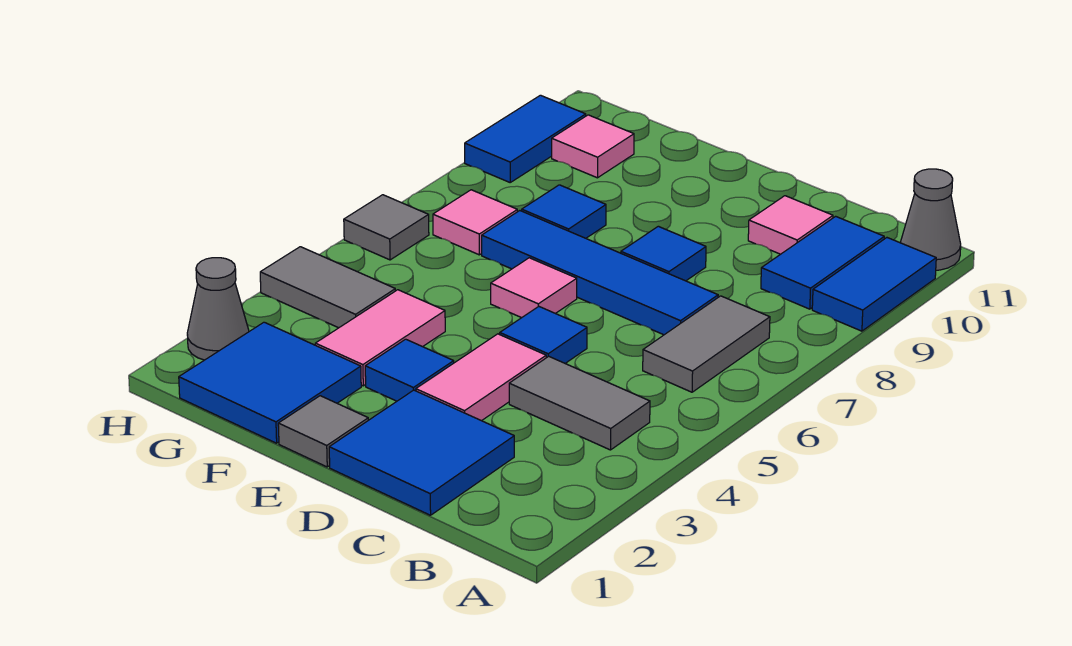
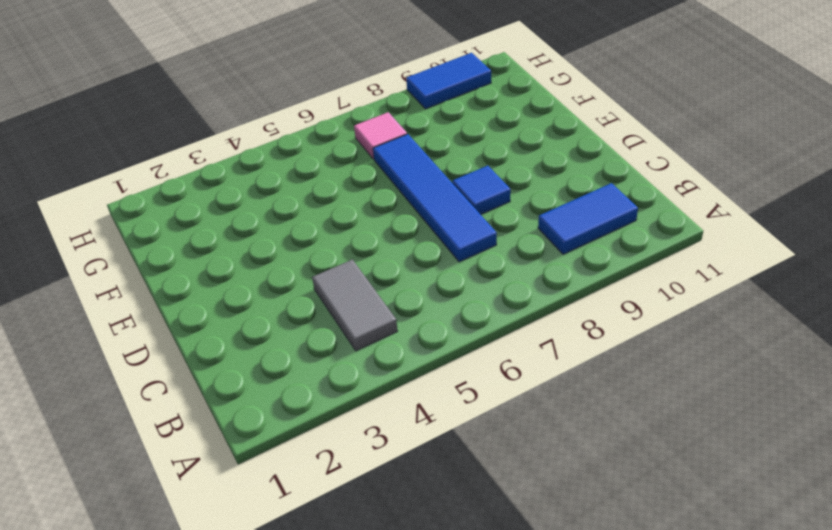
none -> blue tile A9:A10 level 1
none -> grey cone A11 level 1
none -> grey tile B6:B7 level 1

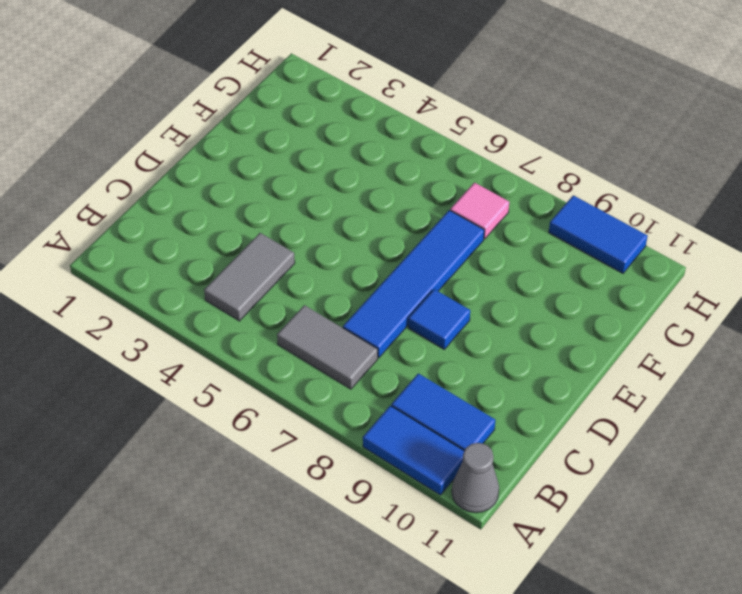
none -> blue tile C1:D2 level 1
none -> pink tile C10 level 1
none -> pink tile D3:D4 level 1

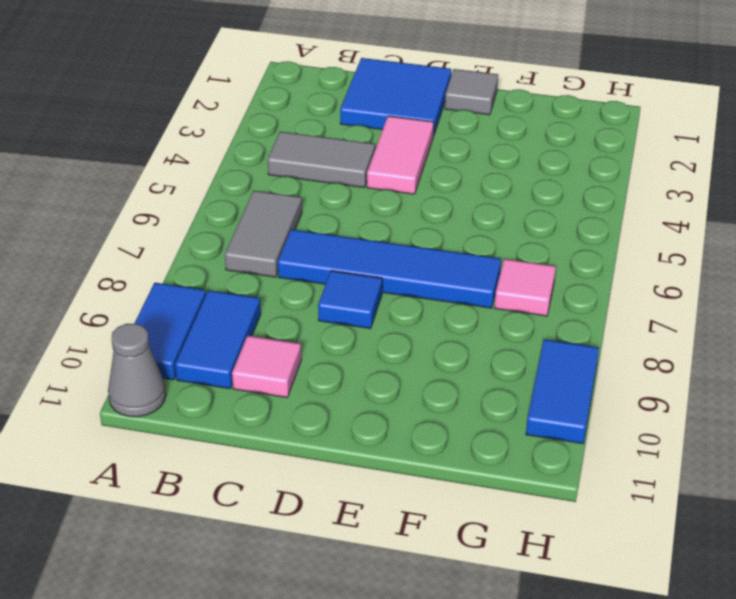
none -> blue tile D5 level 1
none -> blue tile E3 level 1
none -> pink tile E6 level 1

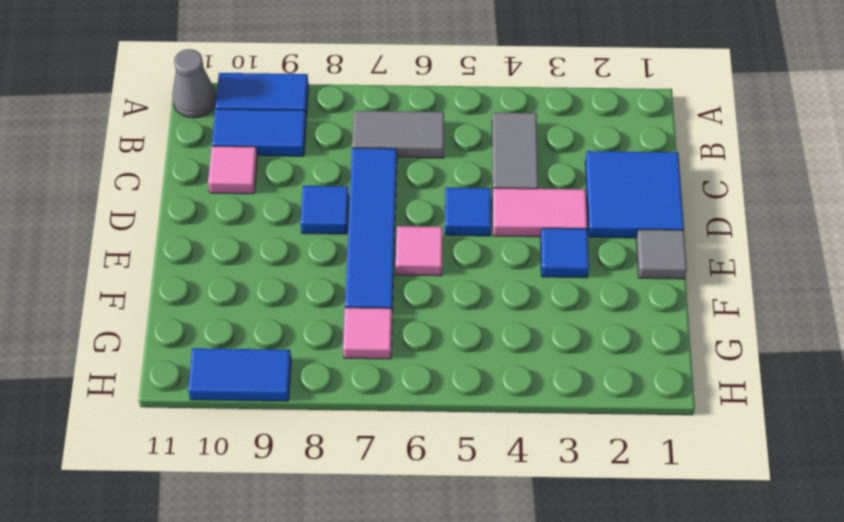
none -> blue tile F1:G2 level 1
none -> pink tile F3:F4 level 1
none -> blue tile F8 level 1

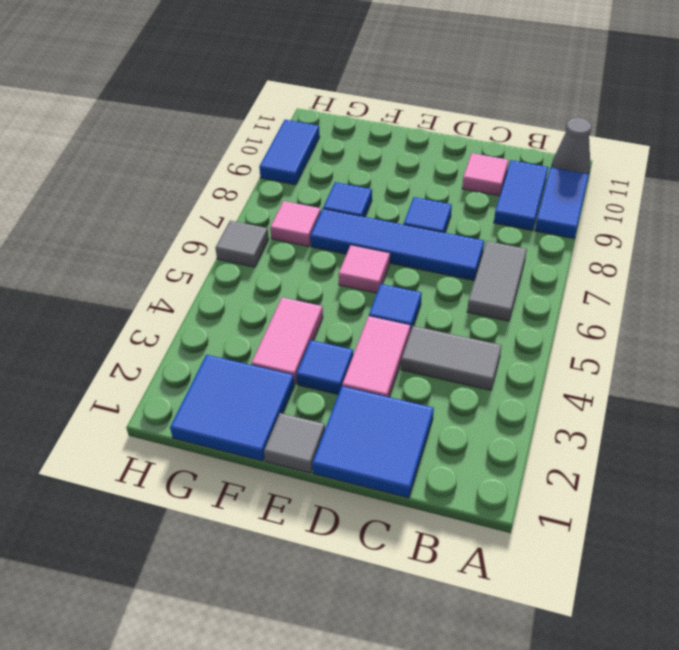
none -> grey tile G4:H4 level 1
none -> pink tile G10 level 1
none -> grey cone H2 level 1

